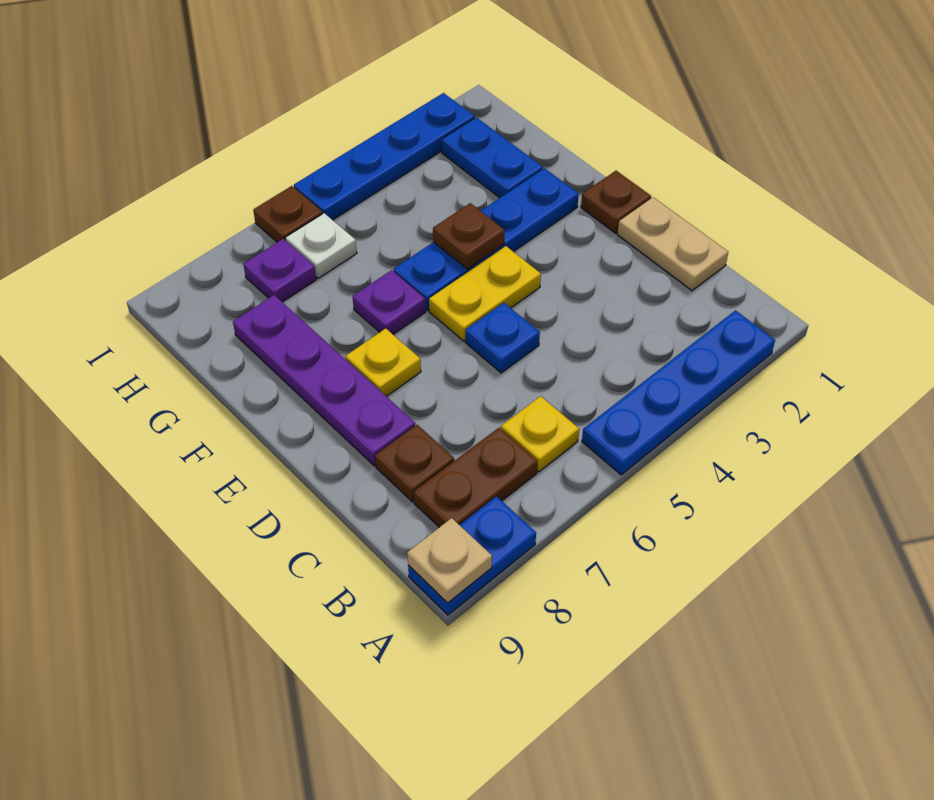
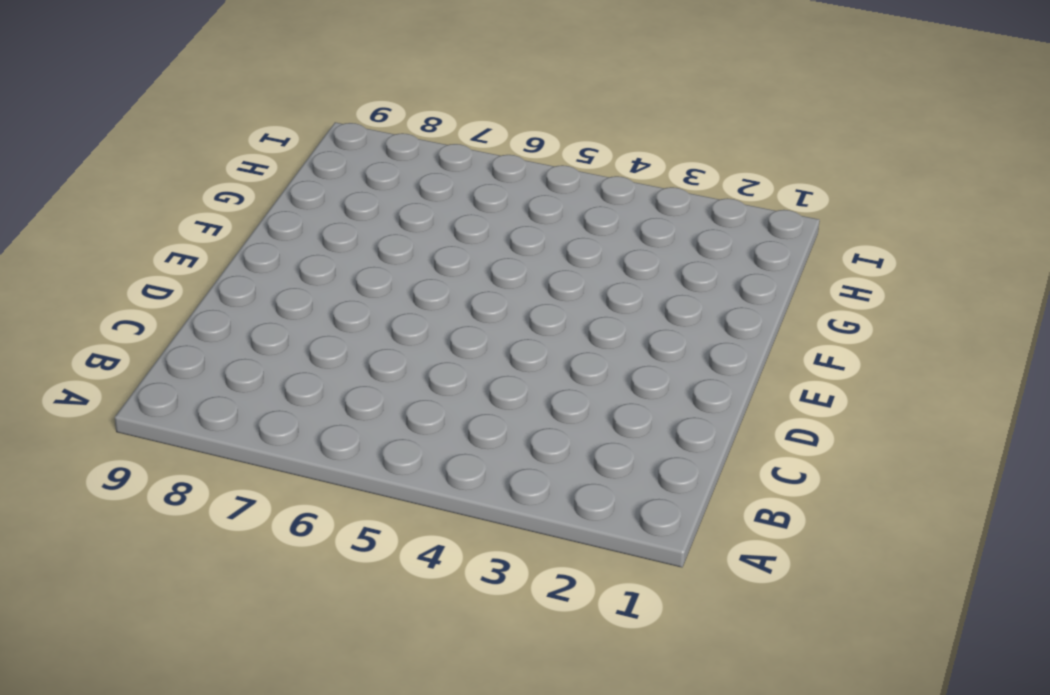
none -> blue plate A2:A5 level 1
none -> blue plate A8:A9 level 1
none -> yellow plate B6 level 1

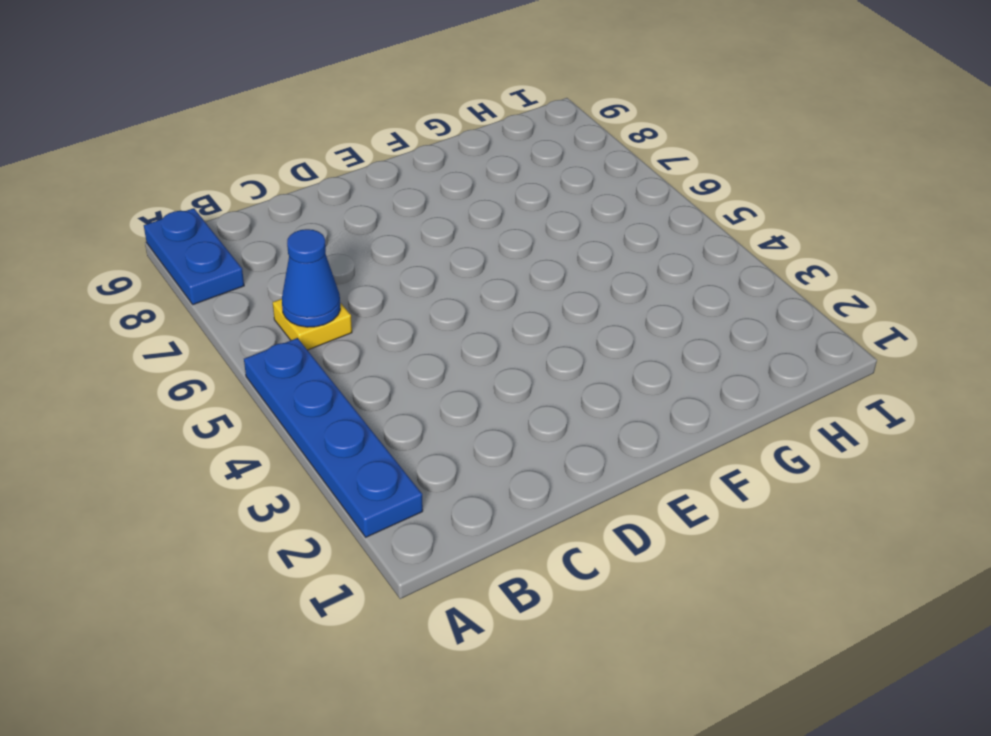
blue cone B6 level 2 -> none
none -> brown plate B7:B8 level 1
none -> tan plate C1:D1 level 1
none -> brown plate C8 level 1

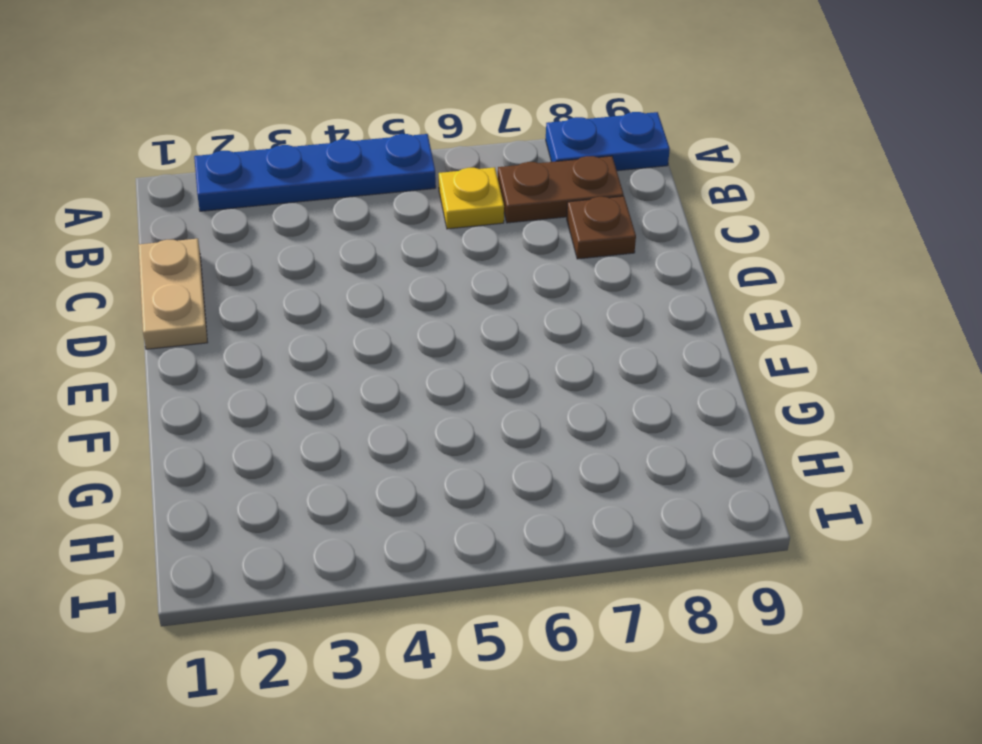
none -> blue plate D5 level 1
none -> purple plate D8:G8 level 1
none -> brown plate E1 level 1

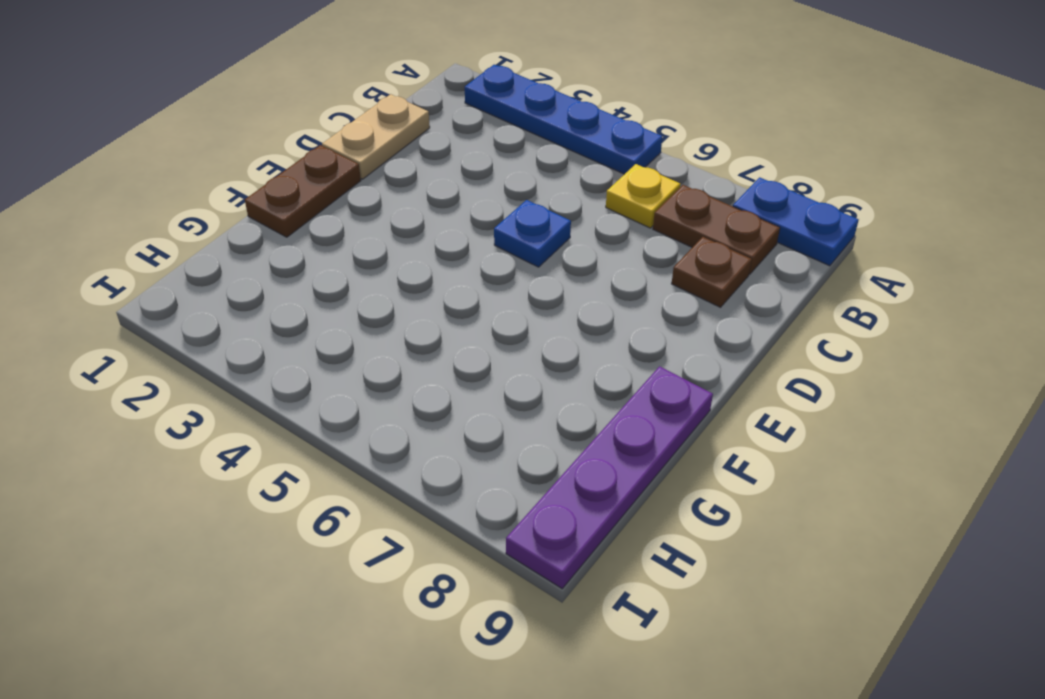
brown plate E1:F1 level 1 -> brown plate E1 level 1
purple plate F9:I9 level 1 -> purple plate D8:G8 level 1
none -> yellow plate E4:E5 level 1
none -> yellow plate E7 level 1
none -> blue plate F2:F5 level 1

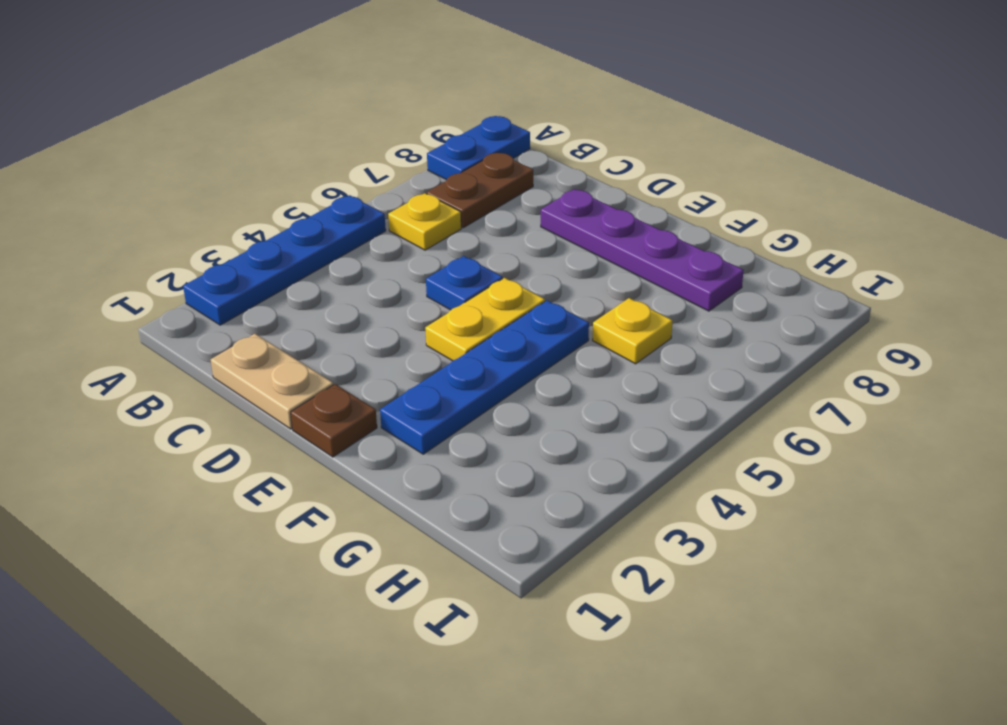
yellow plate G6 level 1 -> yellow plate E7 level 1
none -> brown plate C8 level 1
none -> purple plate F6 level 1
none -> blue plate G2:H2 level 1

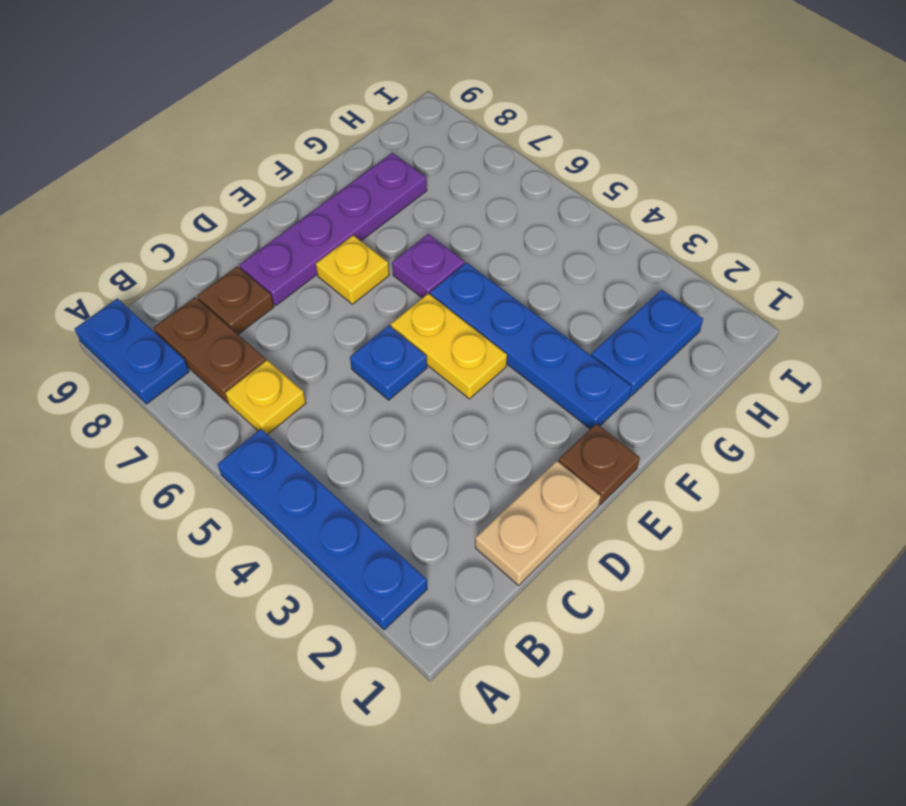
none -> white plate H6 level 1
none -> purple plate H7 level 1
none -> blue plate I2:I5 level 1

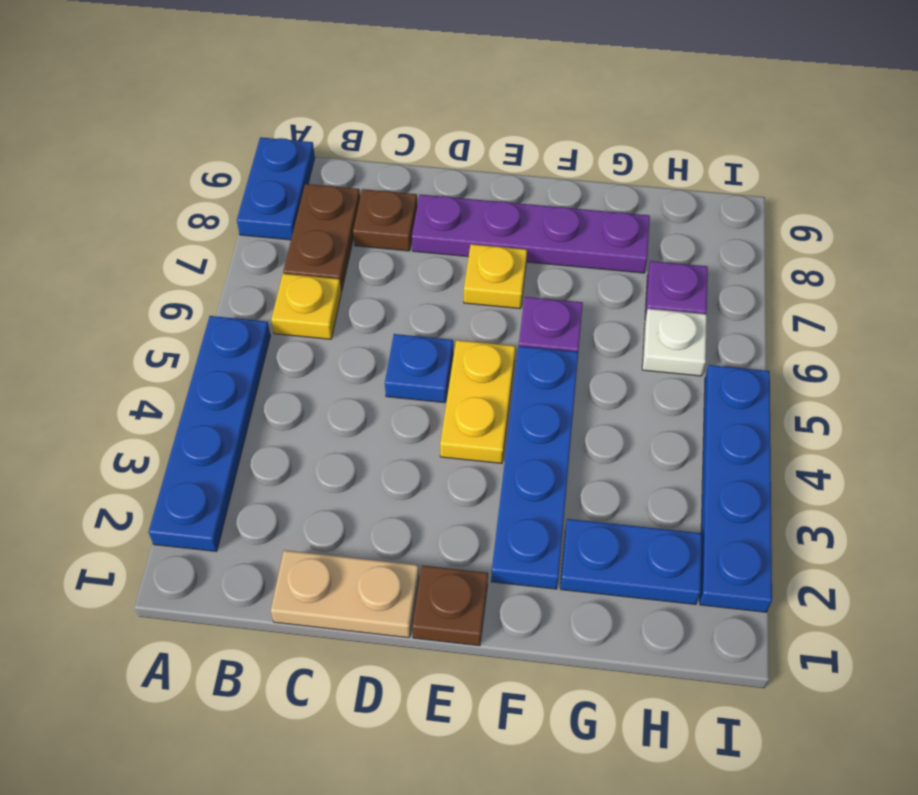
none -> brown plate I6 level 1
none -> tan plate A9 level 2
none -> brown plate F4 level 2

